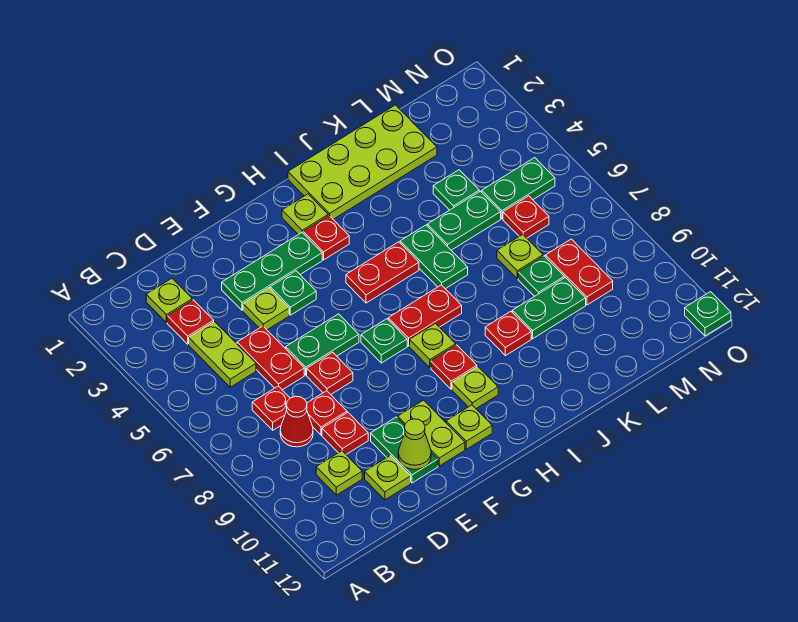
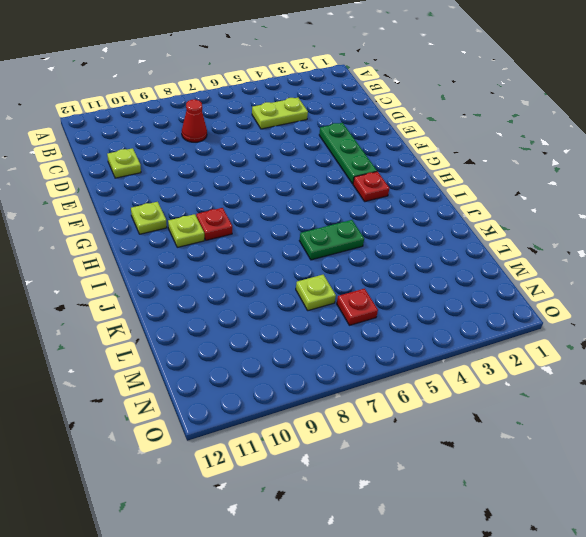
none -> lime plate C2 level 1
none -> red plate C3 level 1
none -> red plate C7 level 1
none -> lime plate C10 level 1

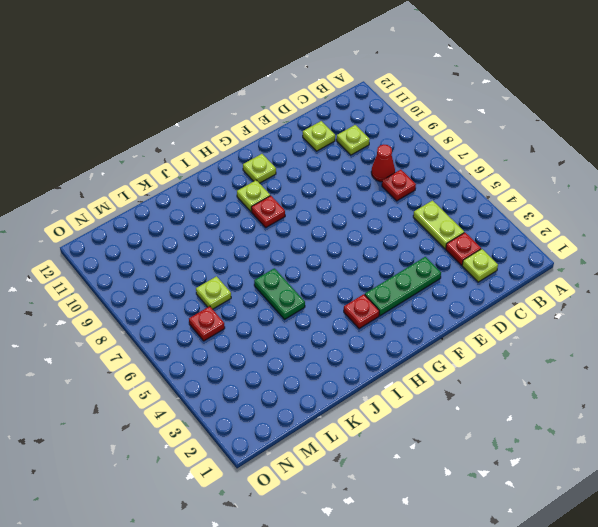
none -> red plate D5:D6 level 1
none -> red plate D8 level 1
none -> red plate D9 level 1
none -> lime plate E4 level 1

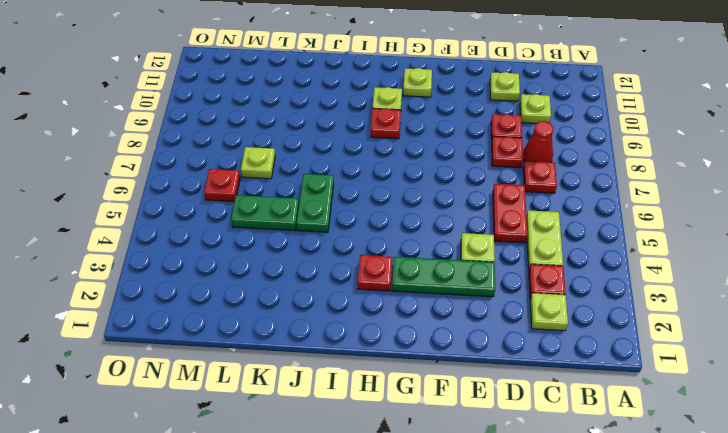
none -> green plate E6:F6 level 1
none -> red plate E7 level 1
none -> green plate E10:E11 level 1
none -> green plate F4 level 1

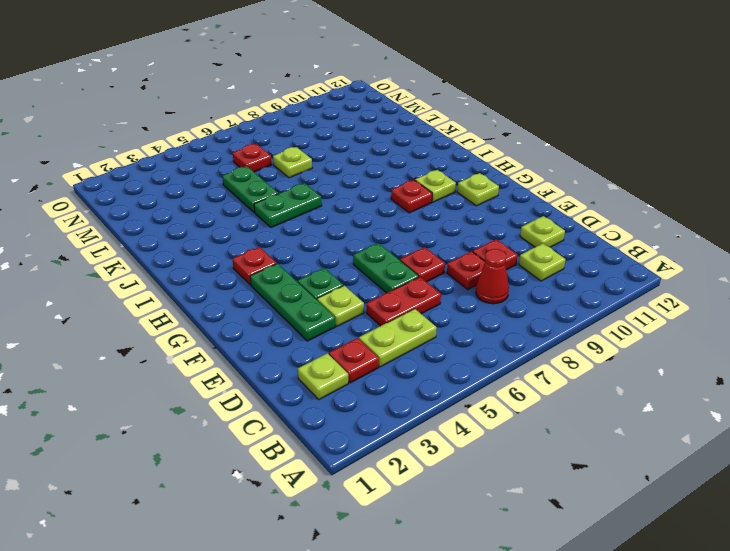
none -> red plate C7 level 1
none -> green plate E10:E11 level 1
none -> lime plate F10:F11 level 1
none -> green plate G7 level 1

